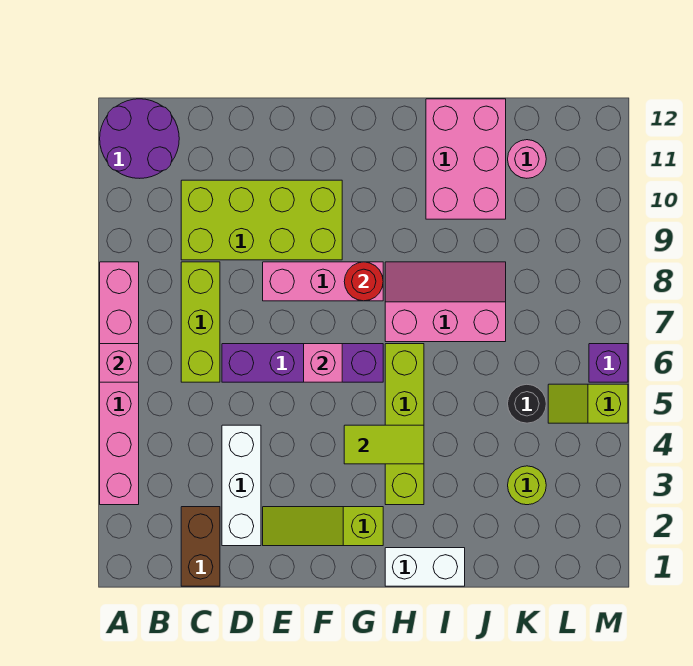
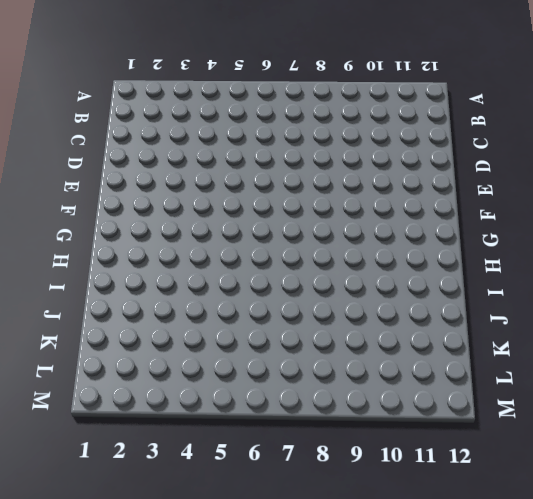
none -> pink brick A3:A8 level 1
none -> purple round brick A11:B12 level 1
none -> brown brick C1:C2 level 1

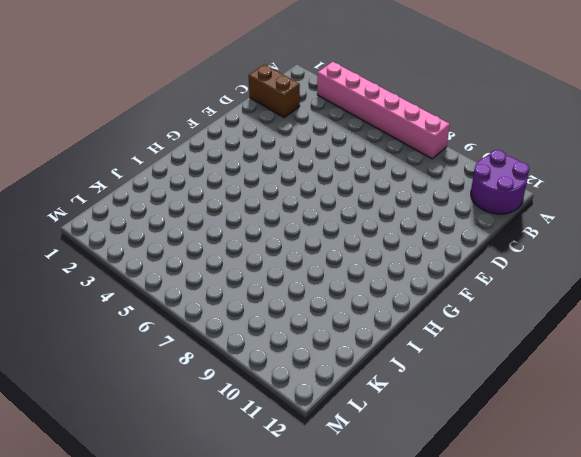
none -> lime brick C6:C8 level 1
none -> lime brick C9:F10 level 1
none -> white brick D2:D4 level 1

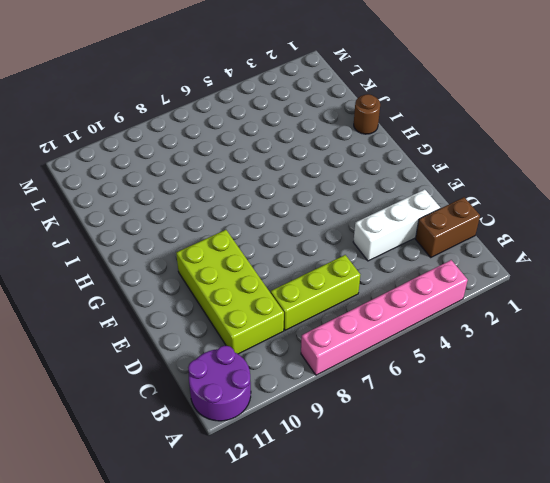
brown round brick I1 level 1 -> white brick H1:I1 level 1
none -> purple brick D6:G6 level 1
none -> lime slope E2:G2 level 1 top G
none -> pink brick E8:G8 level 1

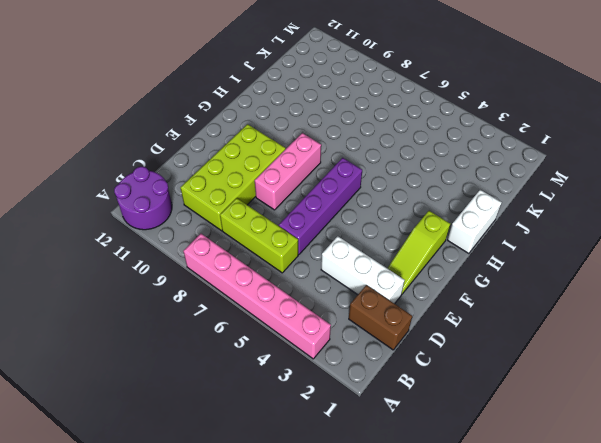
none -> lime brick H3:H6 level 1
none -> pink slope H7:J8 level 1 top 7
none -> pink brick I10:J12 level 1

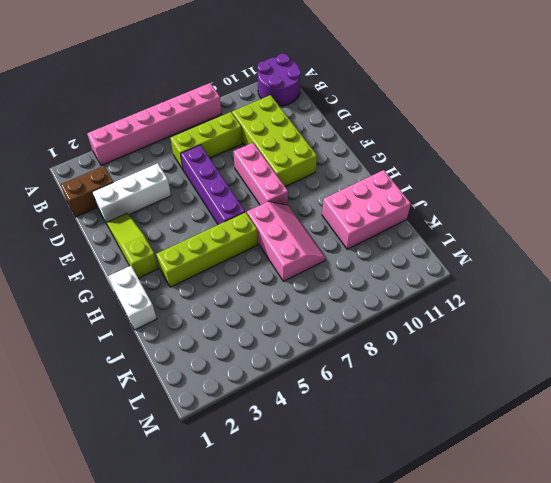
none -> lime round brick K3 level 1
none -> black round brick K5 level 1
none -> pink round brick K11 level 1

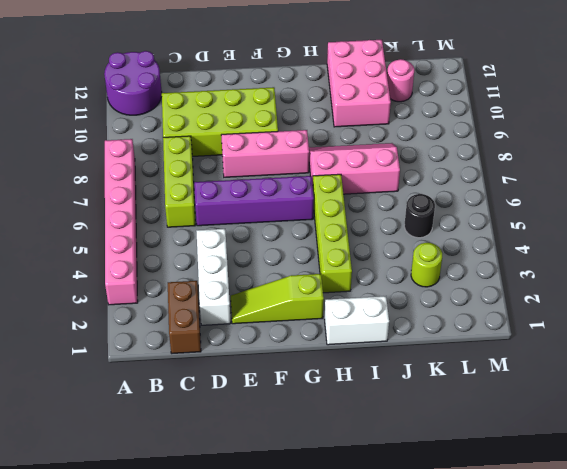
none -> lime slope L5:M5 level 1 top M
none -> purple brick M6 level 1
none -> pink brick A6 level 2

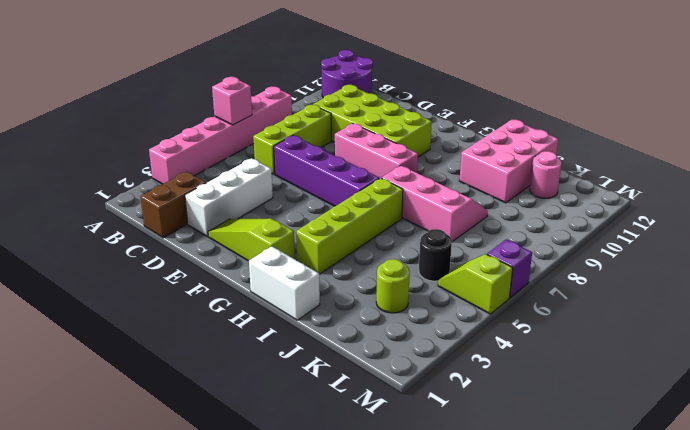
none -> pink brick F6 level 2
none -> lime tile G4:H4 level 2
none -> red round brick G8 level 2

